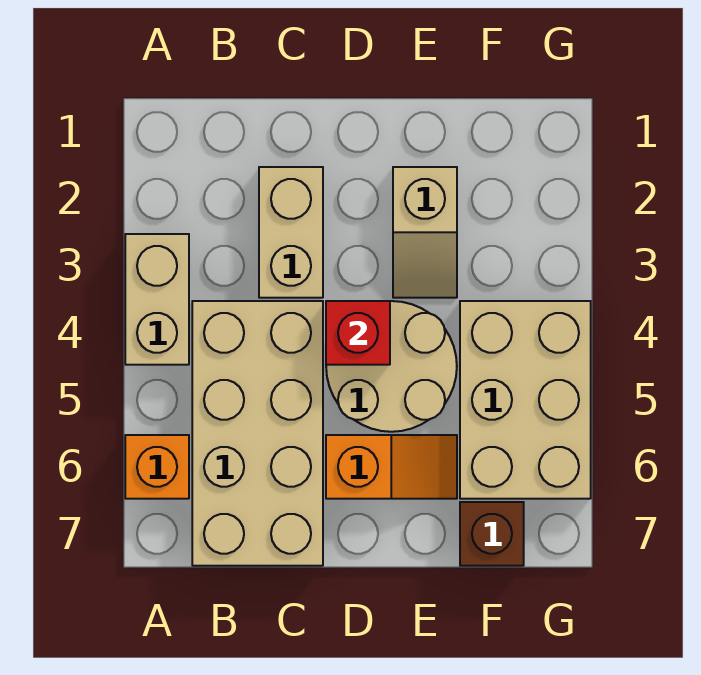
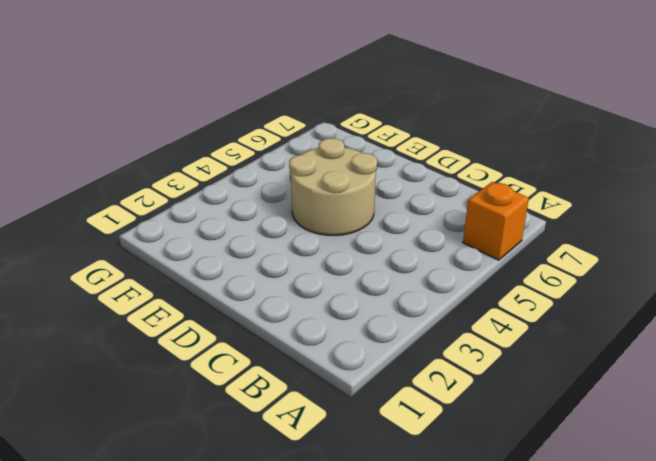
none -> tan brick A3:A4 level 1
none -> tan brick B4:C7 level 1

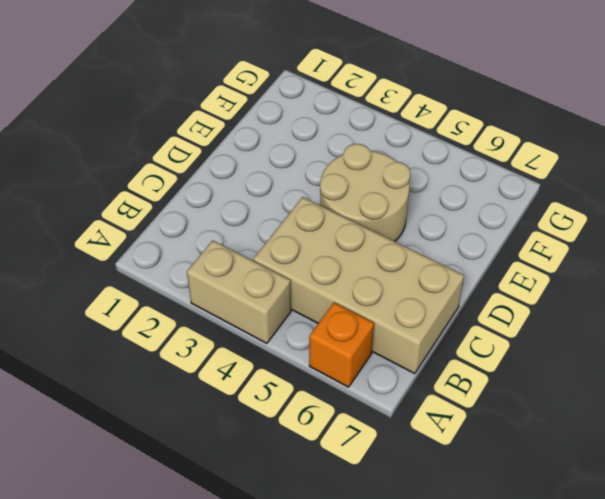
none -> tan brick C2:C3 level 1
none -> orange slope D6:E6 level 1 top D

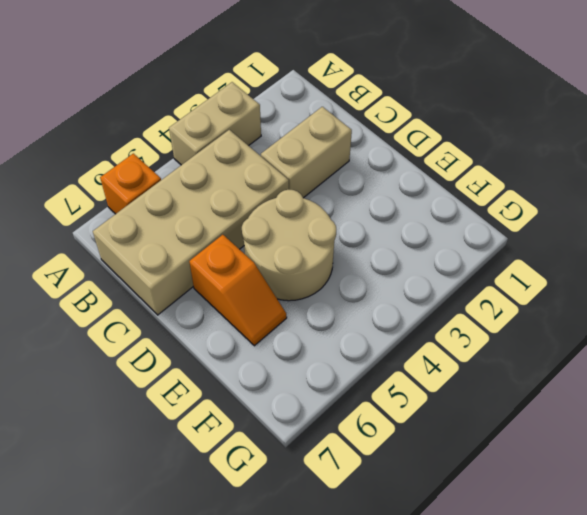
none -> tan slope E2:E3 level 1 top 2
none -> tan brick F4:G6 level 1

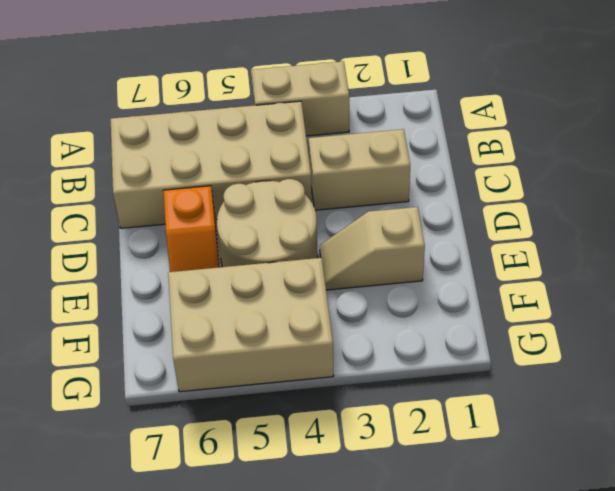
none -> orange brick A6 level 1
none -> brown brick F7 level 1

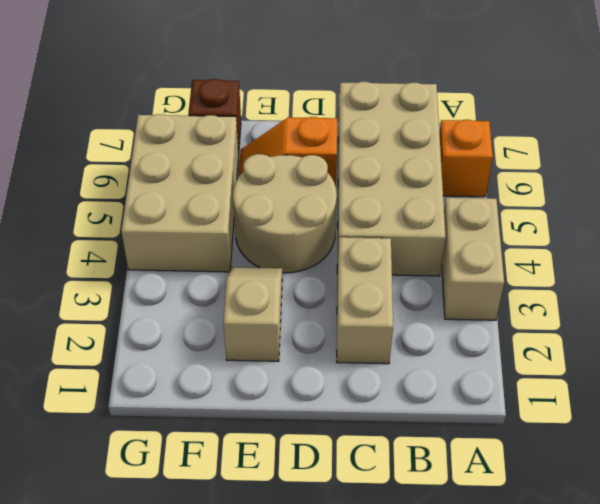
none -> red brick D4 level 2

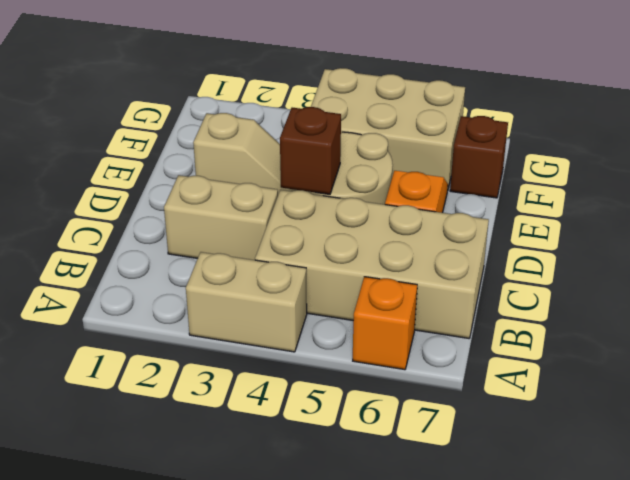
brown brick D4 level 2 -> red brick D4 level 2

